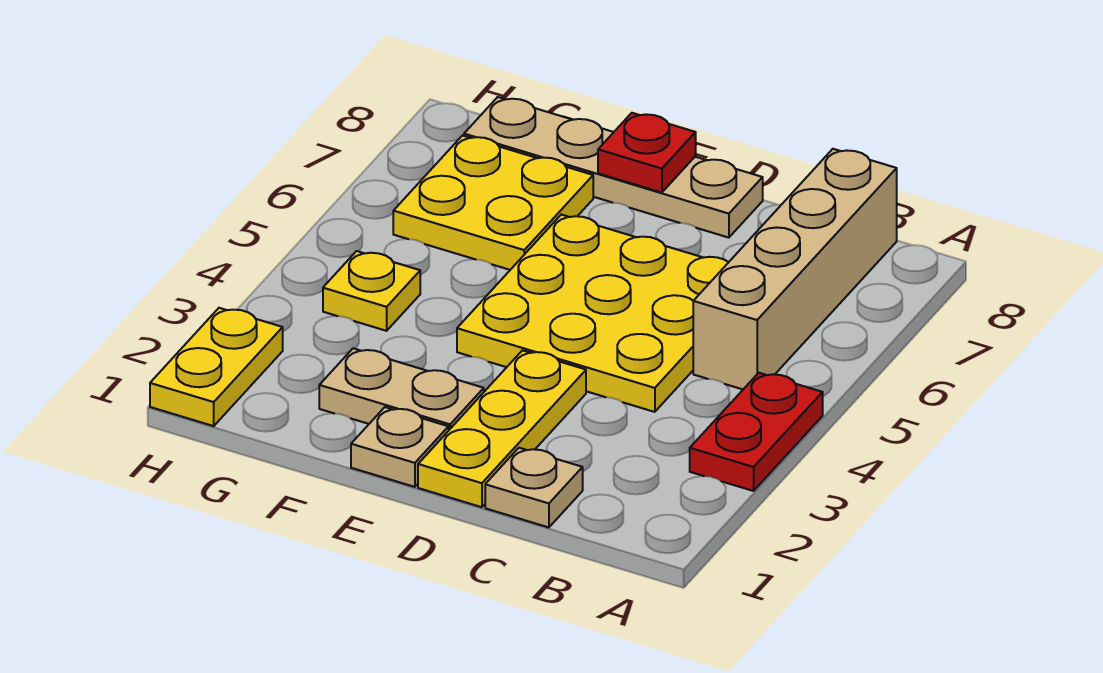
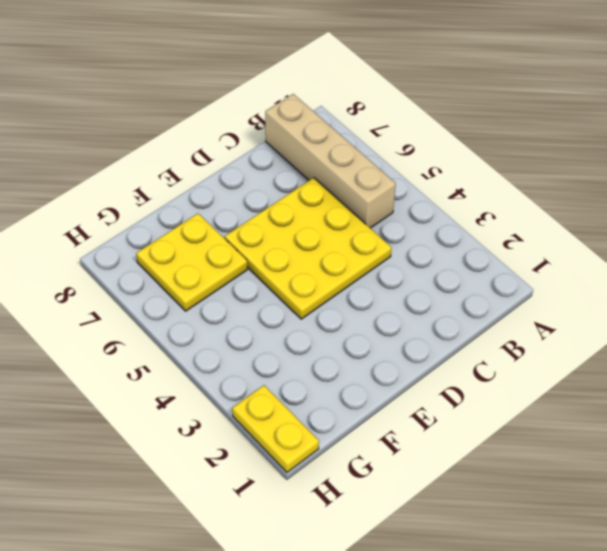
none -> red plate A3:A4 level 1
none -> tan plate C1 level 1
none -> yellow plate D1:D3 level 1

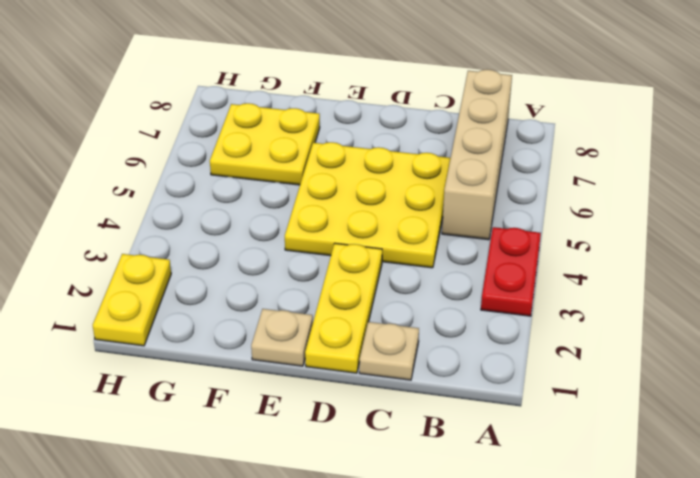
none -> tan plate D8:G8 level 1
none -> tan plate E2:F2 level 1
none -> yellow plate G4 level 1

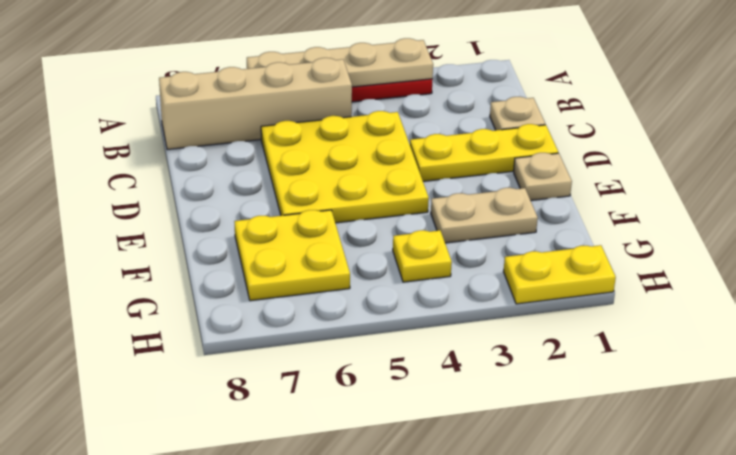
tan plate A3:A6 level 2 -> tan plate D8:G8 level 1
tan plate F2:F3 level 1 -> tan plate E2:F2 level 1
none -> red plate E8 level 2

